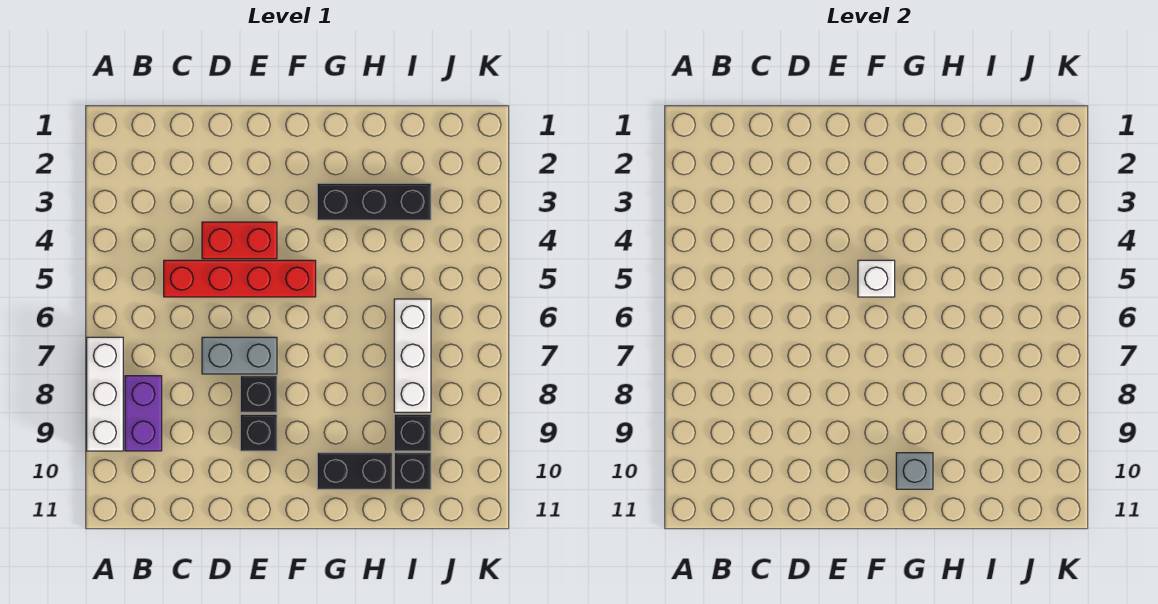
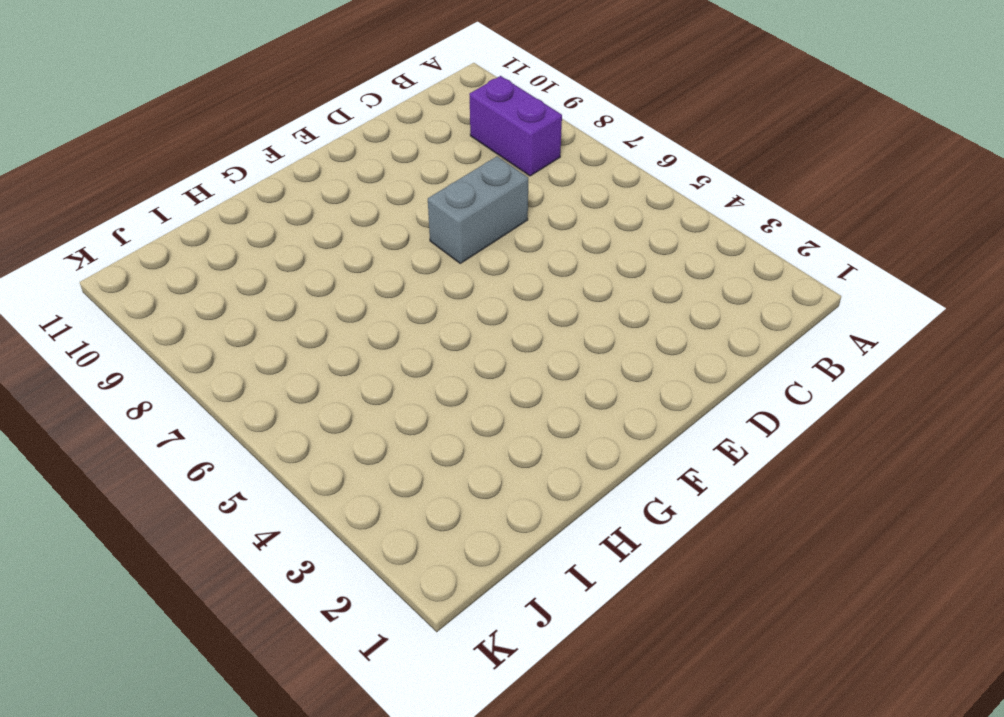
none -> white brick A7:A9 level 1
none -> red brick C5:F5 level 1
none -> red brick D4:E4 level 1

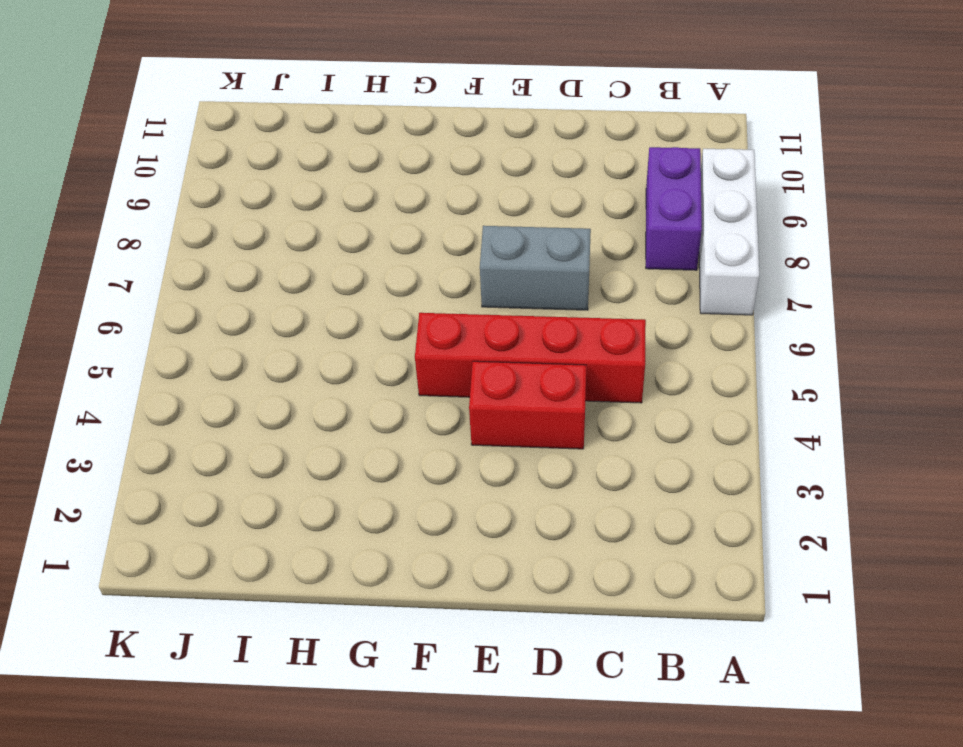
none -> black brick E8 level 1
none -> black brick E9 level 1
none -> black brick G3:I3 level 1

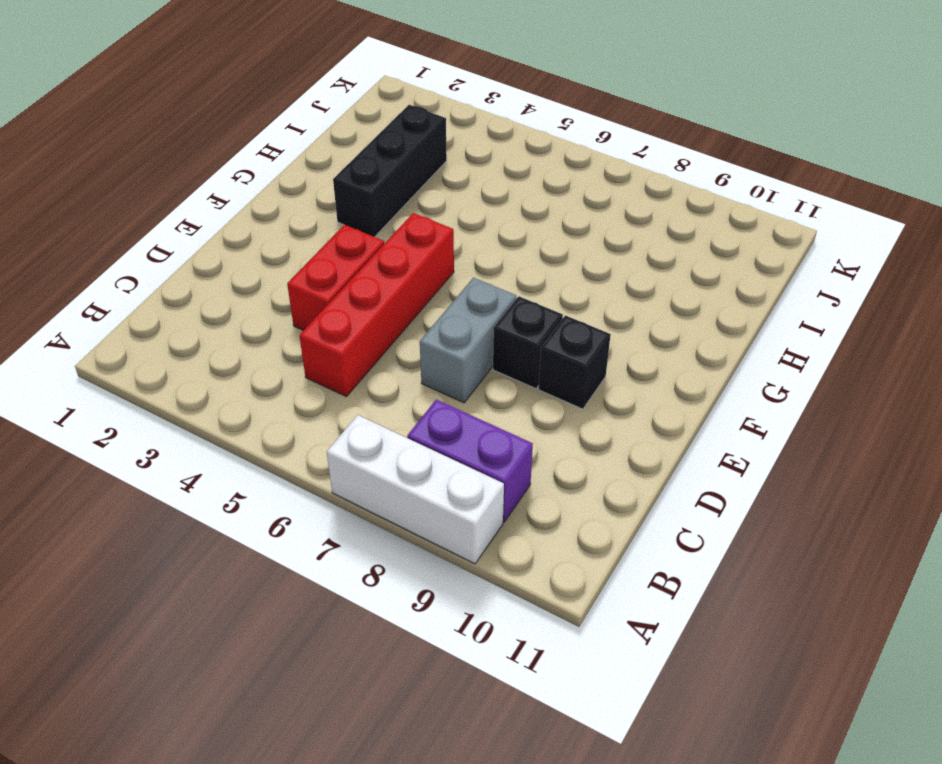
none -> black brick G10:H10 level 1
none -> white brick I6:I8 level 1
none -> black brick I9 level 1

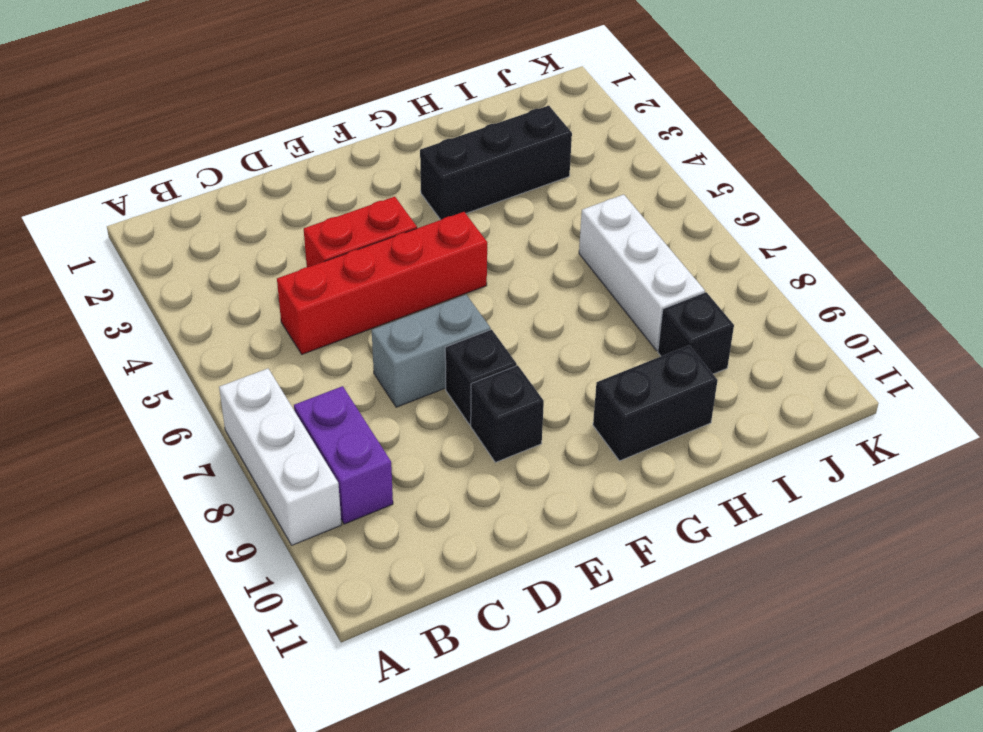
none -> black brick I10 level 1
none -> white brick F5 level 2
none -> grey brick G10 level 2

